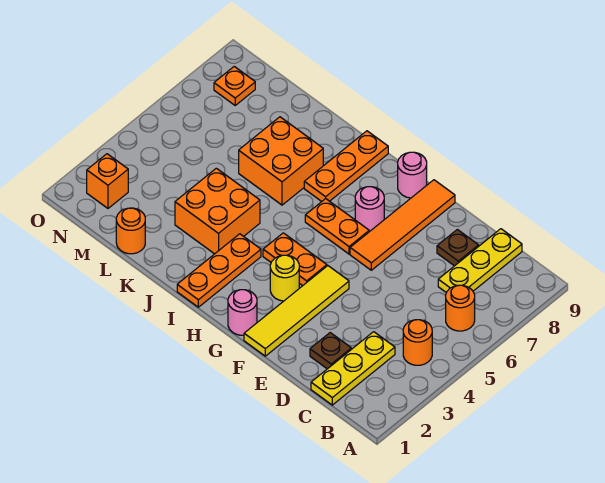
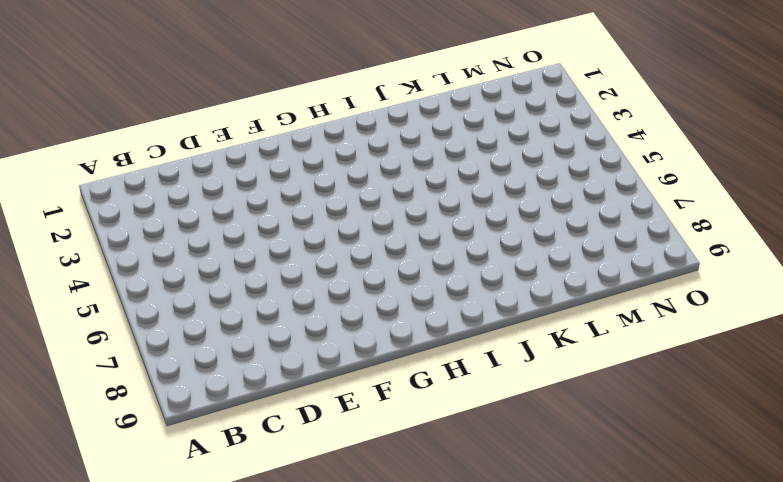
none -> orange round brick B4 level 1
none -> orange round brick B6 level 1
none -> yellow plate C1:C3 level 1

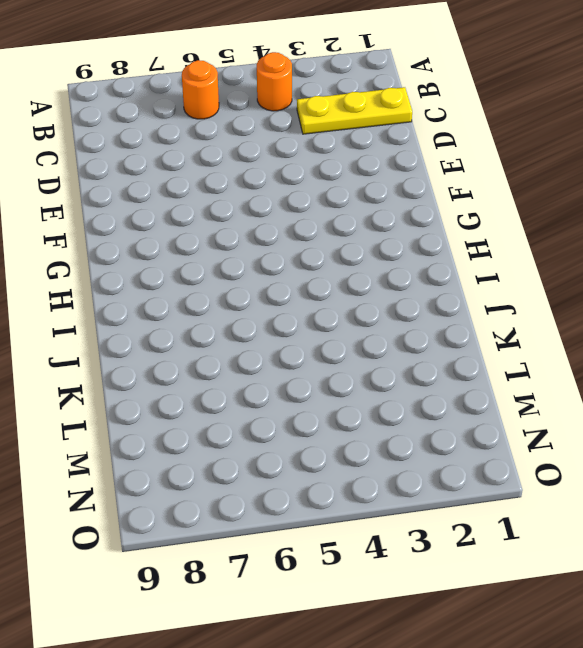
none -> yellow plate C7:C9 level 1
none -> brown plate D2 level 1
none -> brown plate D8 level 1

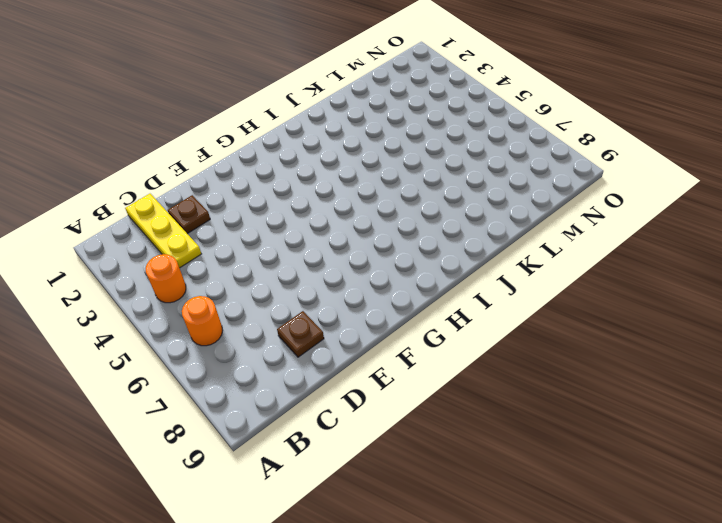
none -> yellow plate C7:C9 level 1
none -> yellow tile F1:F4 level 1
none -> orange tile F6:F9 level 1

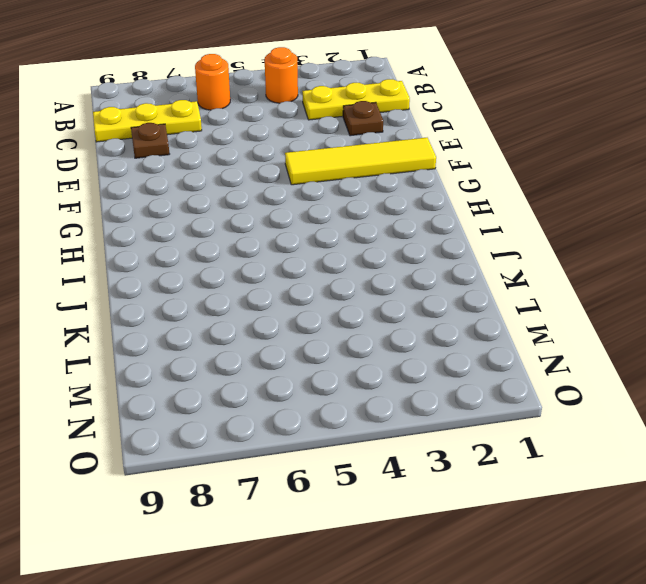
none -> orange tile F6:F9 level 1
none -> pink round brick G1 level 1
none -> yellow round brick G3 level 1

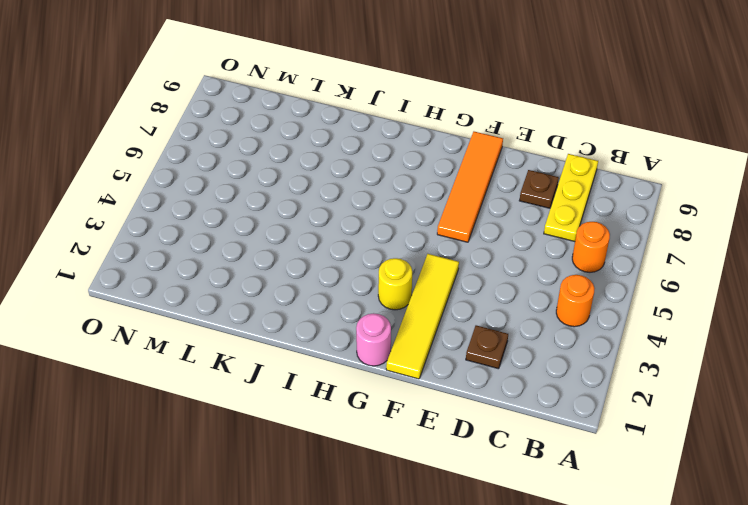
none -> yellow plate C1:C3 level 1
none -> orange plate G4:H4 level 1
none -> orange plate G6:H6 level 1

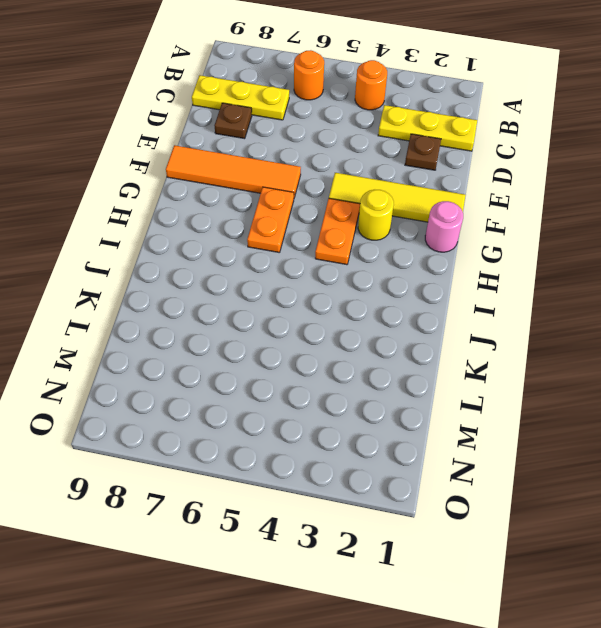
none -> pink round brick G7 level 1
none -> pink round brick G9 level 1
none -> orange plate I1:I3 level 1

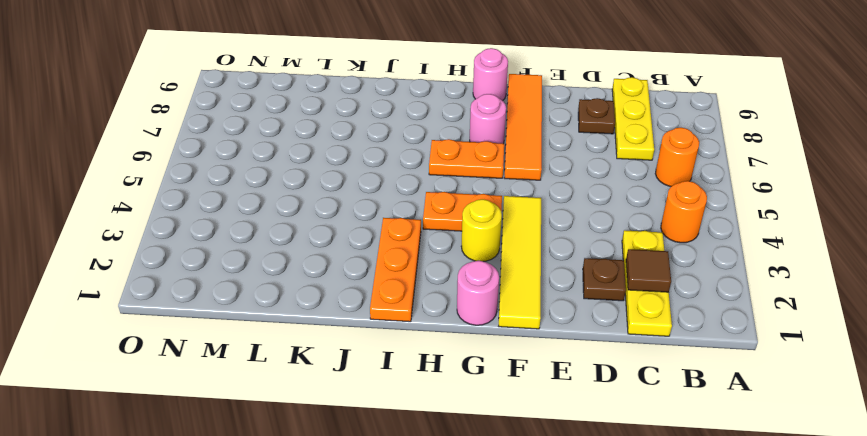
brown tile C2 level 2 -> none
none -> orange plate I7:I9 level 1
none -> orange brick J3:K4 level 1
none -> orange brick J6:K7 level 1

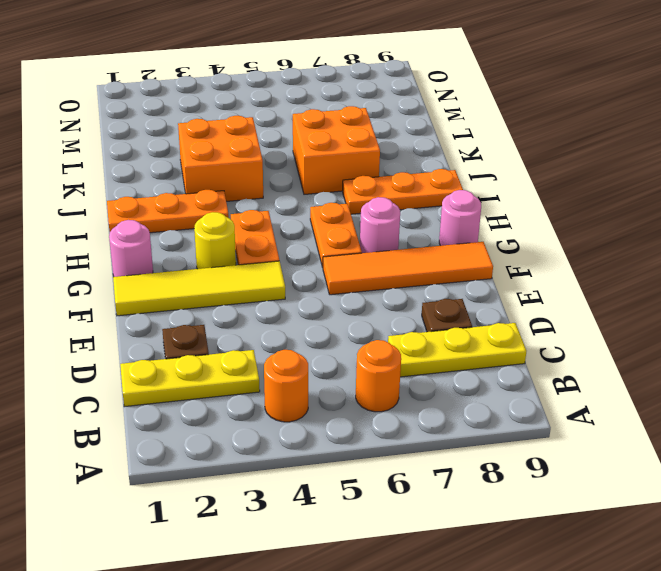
none -> orange round brick L1 level 1
none -> orange brick N2 level 1
none -> orange plate N8 level 1

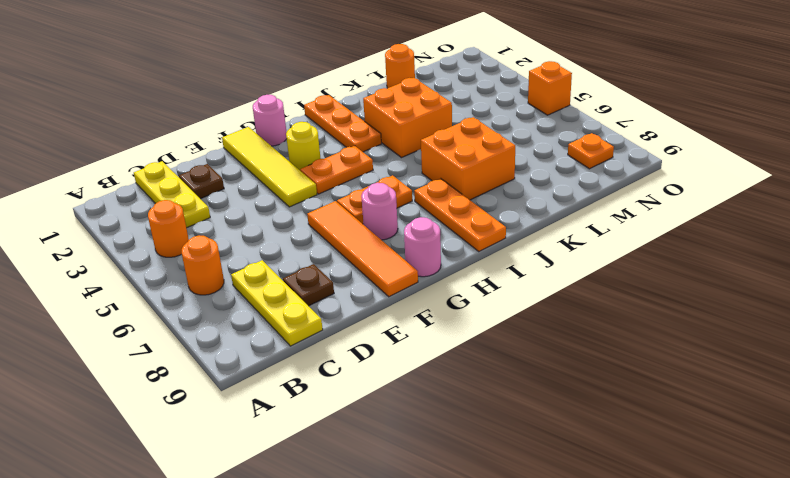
orange brick O5 level 1 -> orange brick N2 level 1

